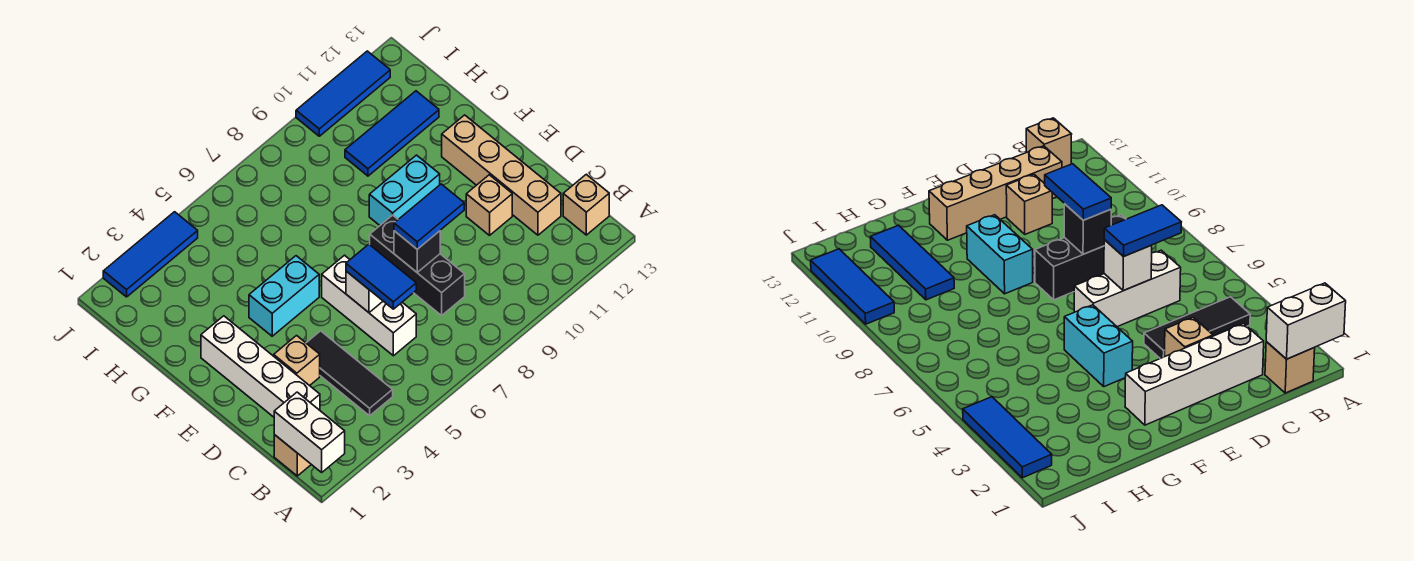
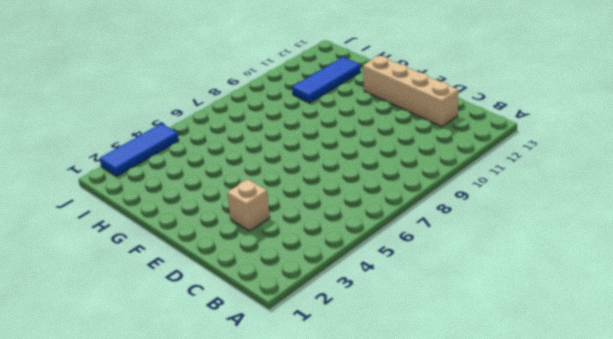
none -> tan brick B1 level 1
none -> black tile B4:D4 level 1
none -> tan brick B13 level 1

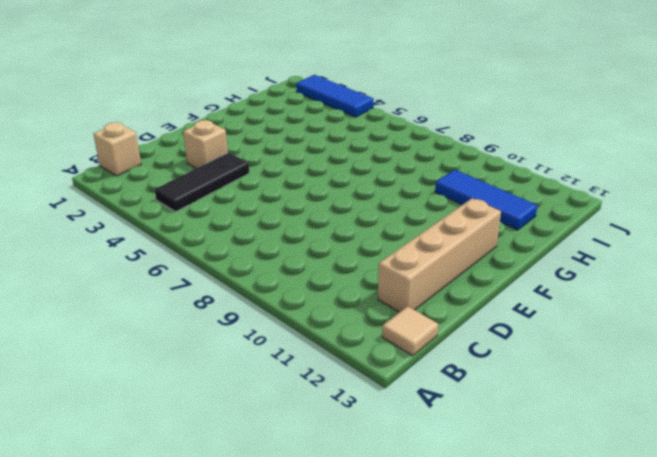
tan tile B13 level 1 -> tan brick B13 level 1
none -> white brick C2:F2 level 1
none -> white brick C6:E6 level 1
none -> black brick C8:E8 level 1

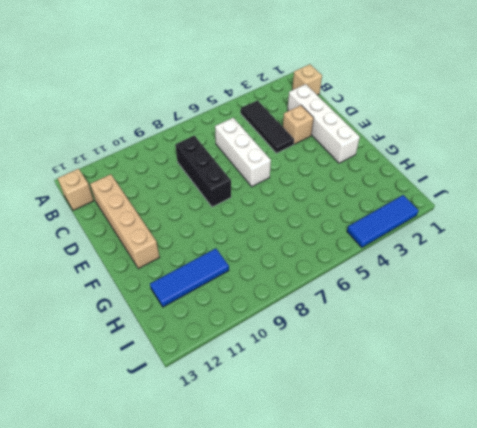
none -> tan brick D11 level 1
none -> cyan brick F4:F5 level 1
none -> cyan brick F9:F10 level 1

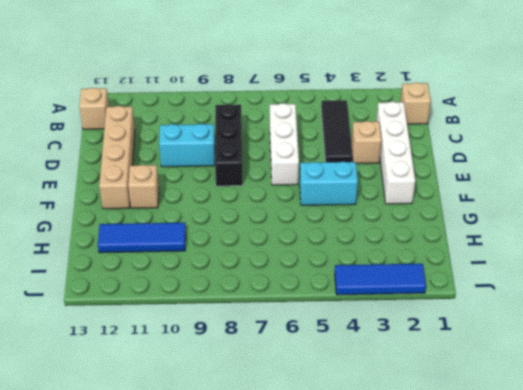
cyan brick D9:D10 level 1 -> cyan brick F9:F10 level 1
tan brick F11 level 1 -> tan brick D11 level 1
none -> blue tile J10:J12 level 1
none -> white brick A1:B1 level 2
none -> white brick D6 level 2

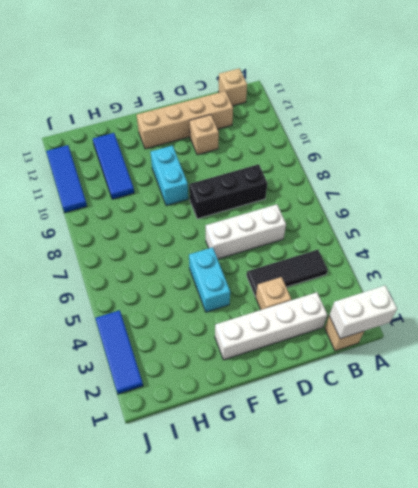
none -> white brick D6 level 2
none -> black brick D8 level 2
none -> blue tile C6:D6 level 3

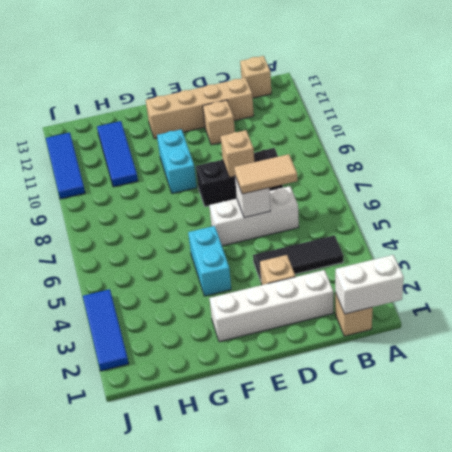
tan tile C6:D6 level 3 -> blue tile C6:D6 level 3
tan brick D8 level 2 -> black brick D8 level 2
none -> blue tile D8:D9 level 3

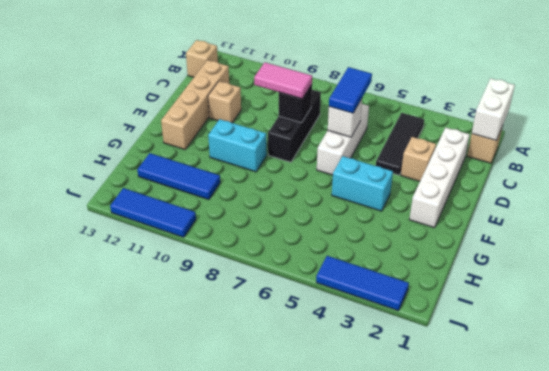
pink tile D8:D9 level 3 -> blue tile D8:D9 level 3

